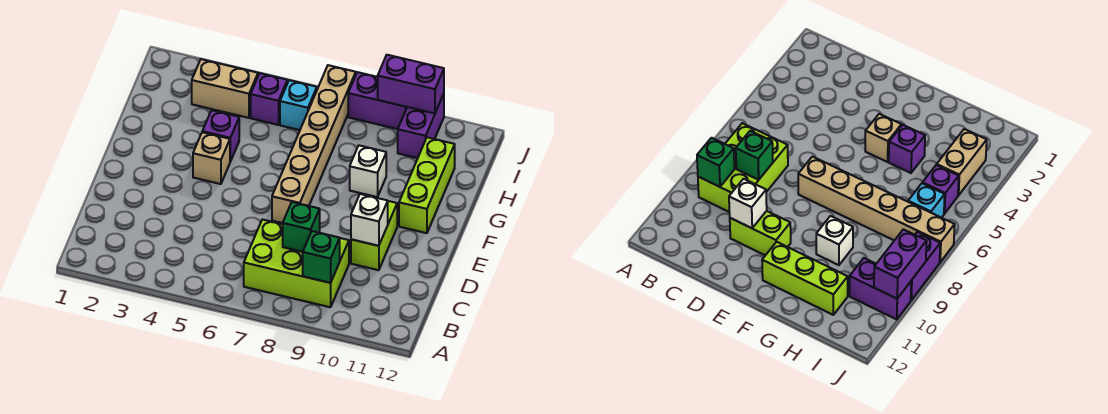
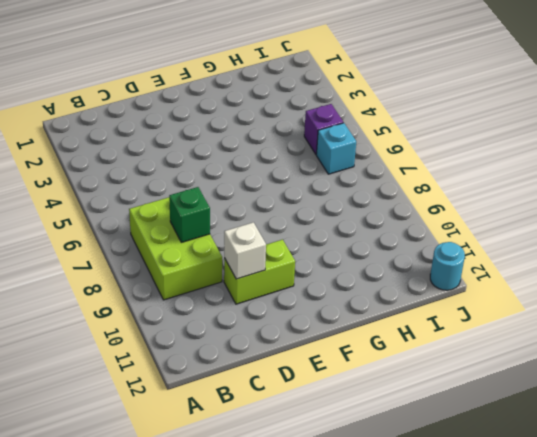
cyan round brick J12 level 1 -> none
none -> tan brick E7:J7 level 1
none -> tan brick F4 level 1
none -> lime brick F11:H11 level 1

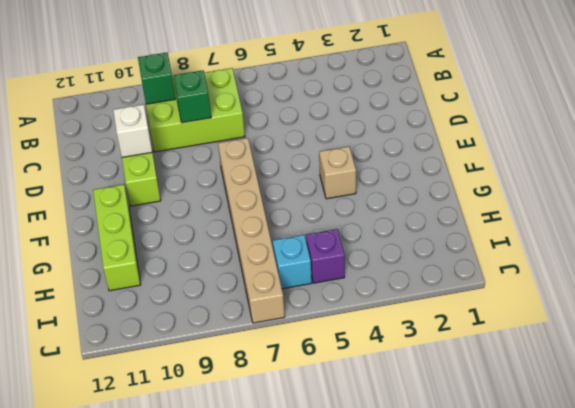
none -> purple brick G4 level 1
none -> white brick G9 level 1
none -> tan brick I3:I4 level 1

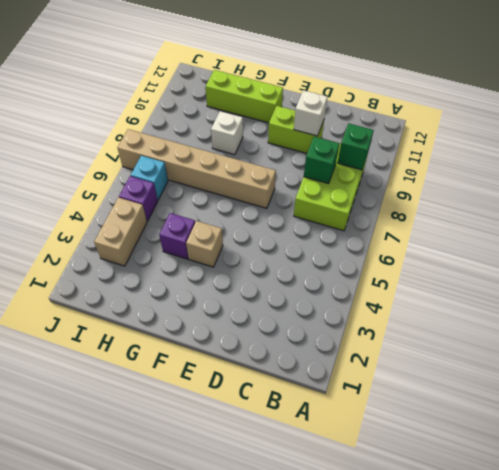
none -> purple brick I10:J10 level 1
none -> purple brick J8:J9 level 1
none -> purple brick J9:J10 level 2

